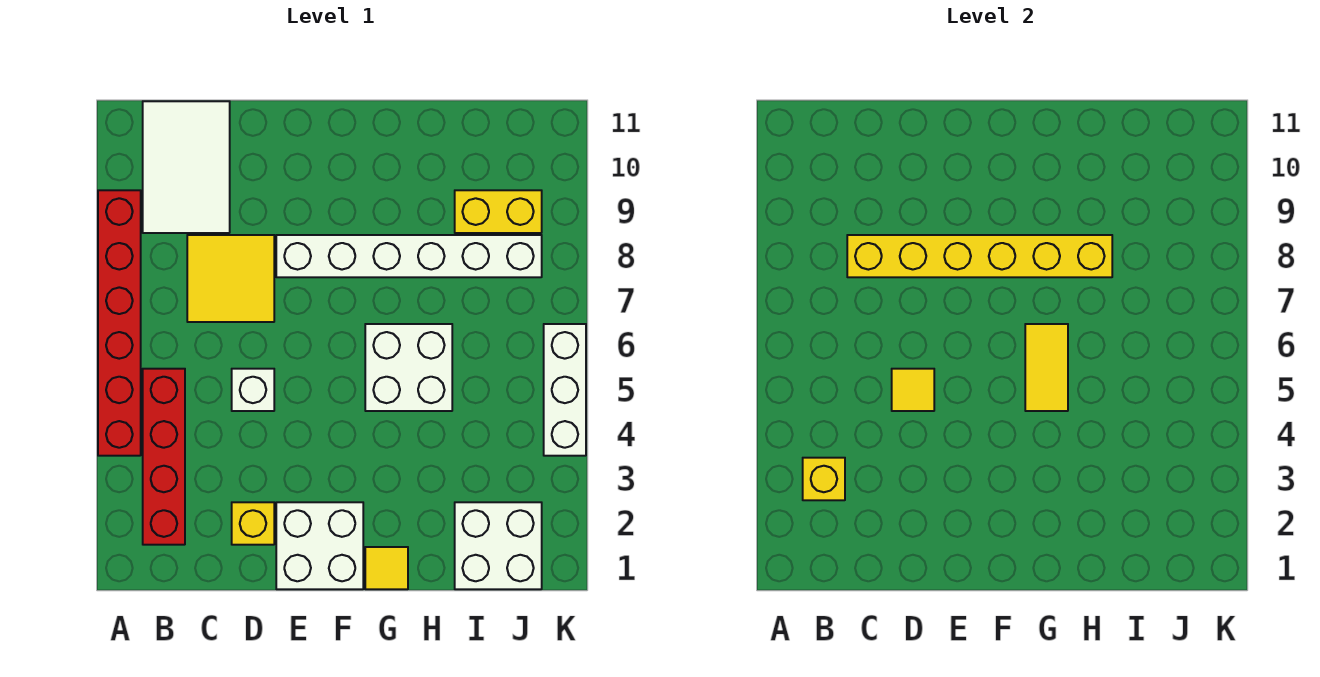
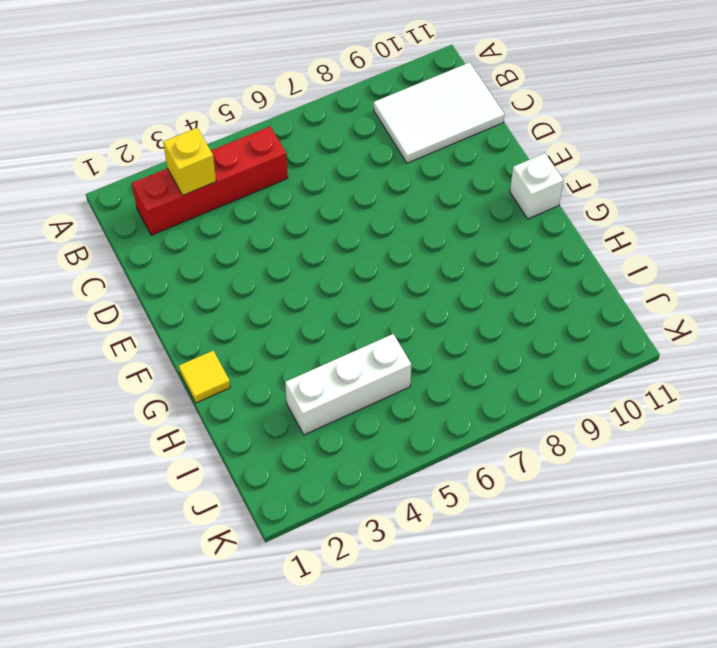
white brick F11 level 1 -> white brick D5 level 1
white brick I3:I5 level 1 -> white brick K4:K6 level 1
none -> red brick A4:A9 level 1
none -> yellow tile C7:D8 level 1
none -> yellow brick D2 level 1

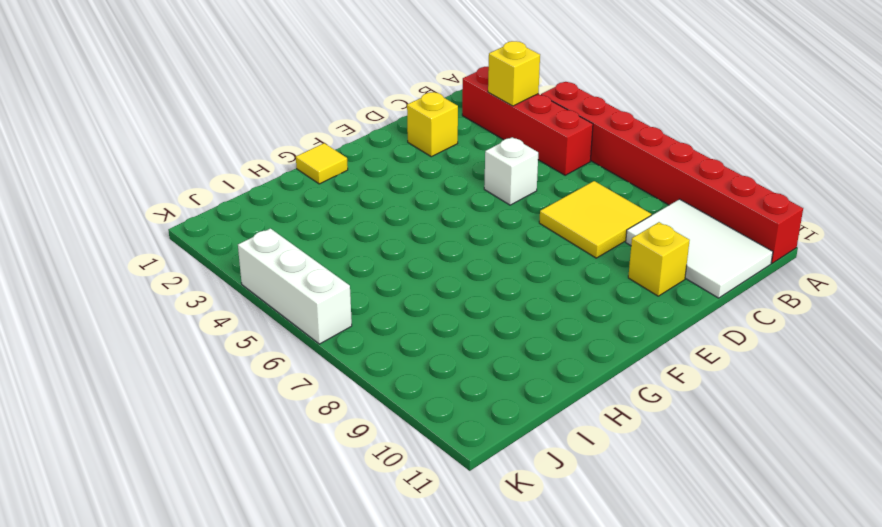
red brick A4:A11 level 1 -> red brick A4:A9 level 1
yellow brick D10 level 1 -> none
none -> white brick E1:F2 level 1
none -> white brick E8:J8 level 1
none -> white brick G5:H6 level 1

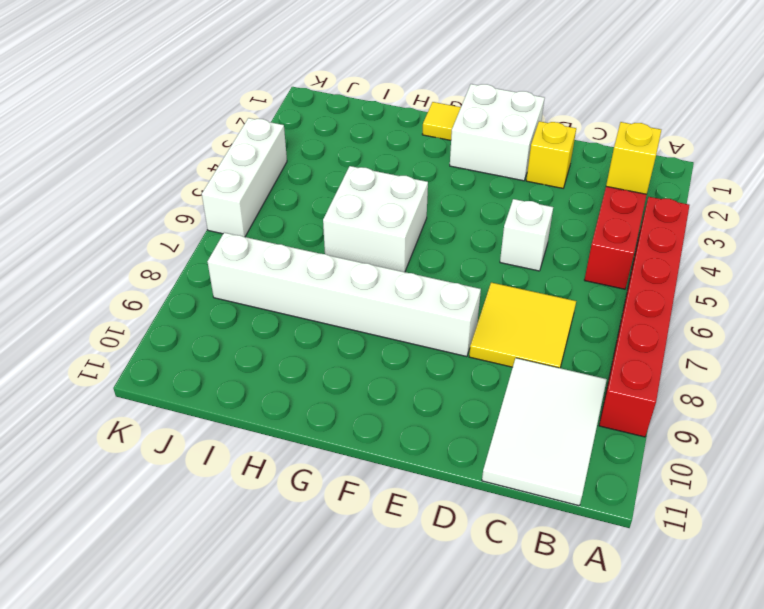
none -> white brick I1:J2 level 1
none -> yellow brick I9:J9 level 1
none -> yellow brick C8:H8 level 2

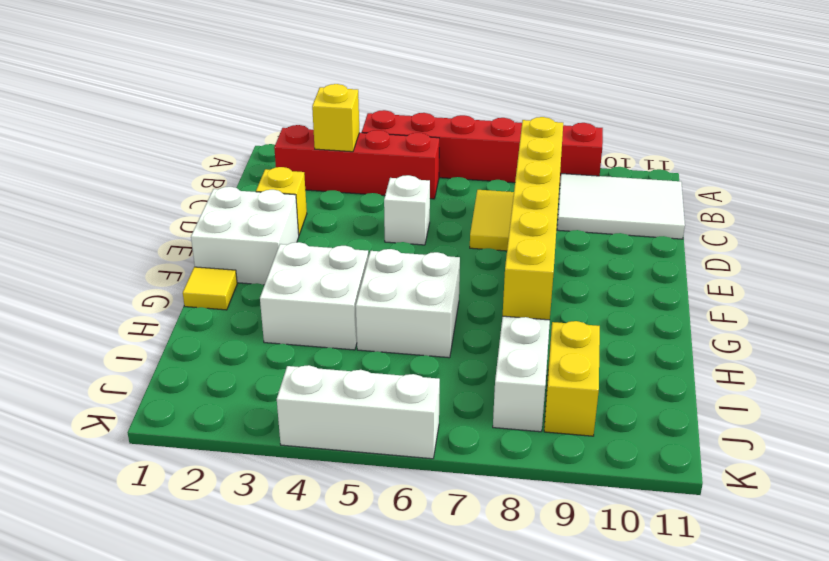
white brick G3:H4 level 1 -> white brick I1:J2 level 1
none -> yellow tile D5 level 2
none -> yellow tile G5:G6 level 2

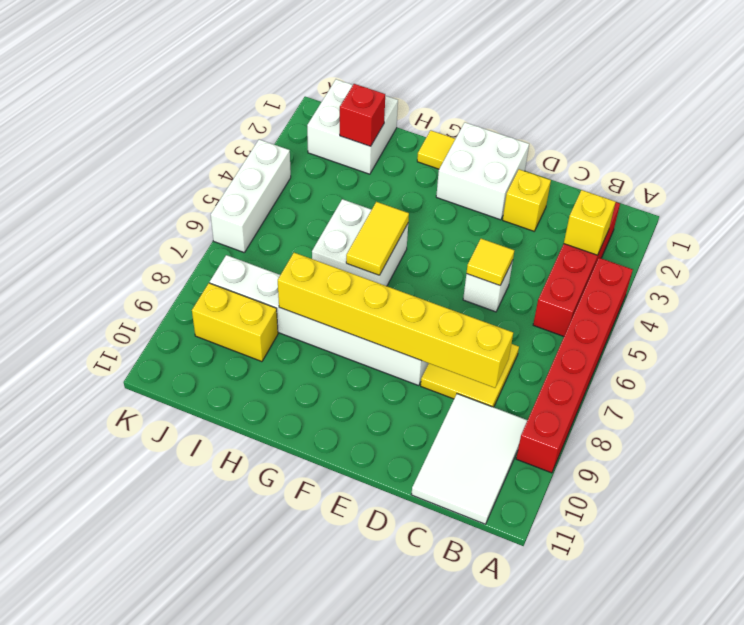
red brick I2 level 2 -> none

